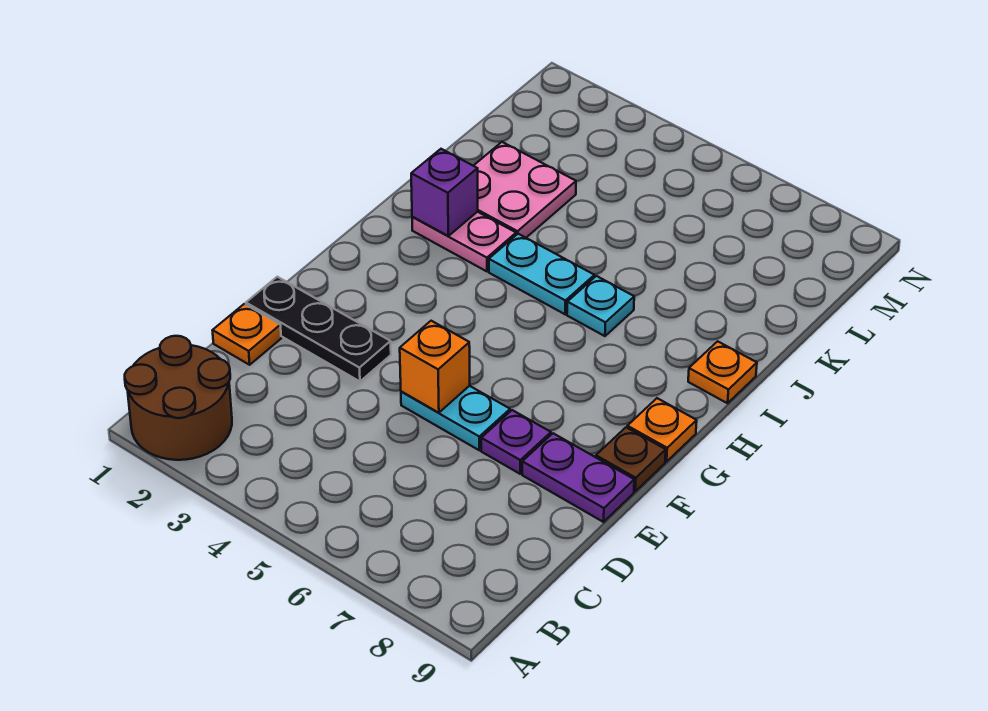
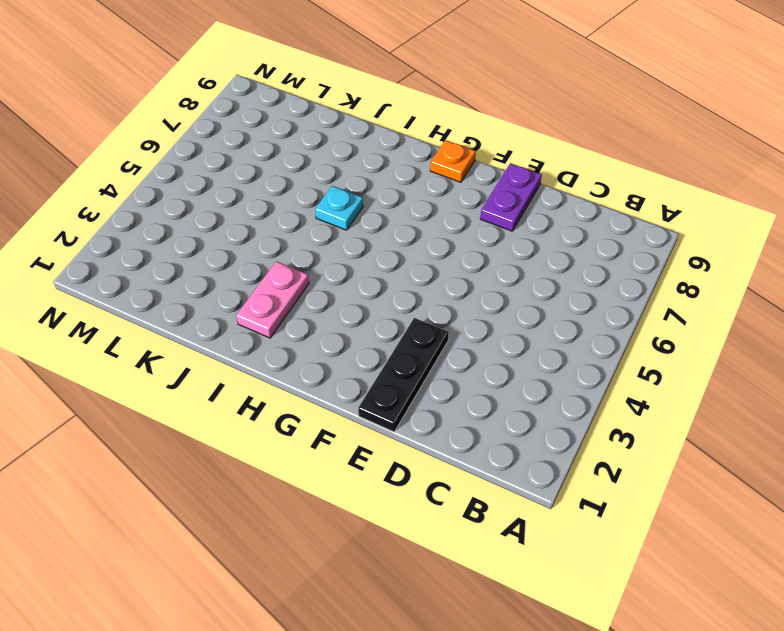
none -> brown round brick A1:B2 level 1
none -> orange plate D1 level 1
none -> cyan plate E5:E6 level 1

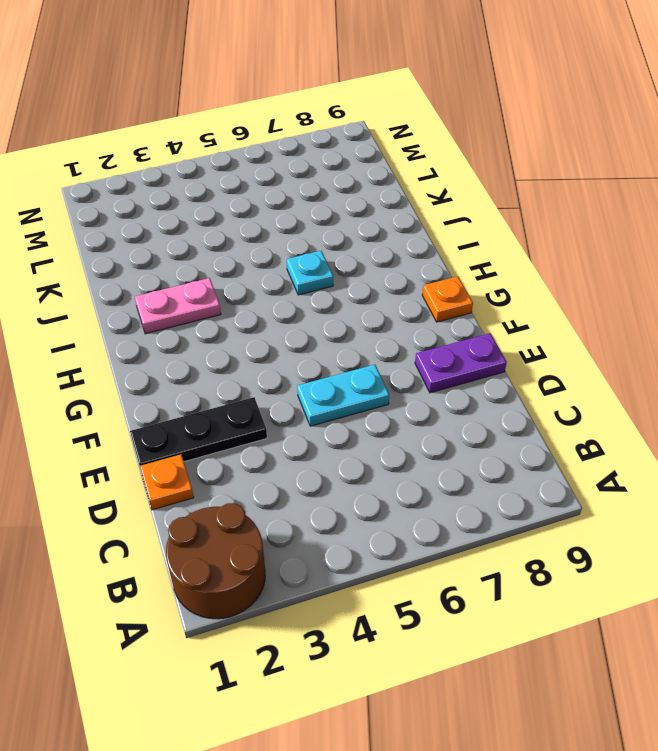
none -> purple plate E7 level 1
none -> brown plate F9 level 1
none -> cyan plate I4:I5 level 1

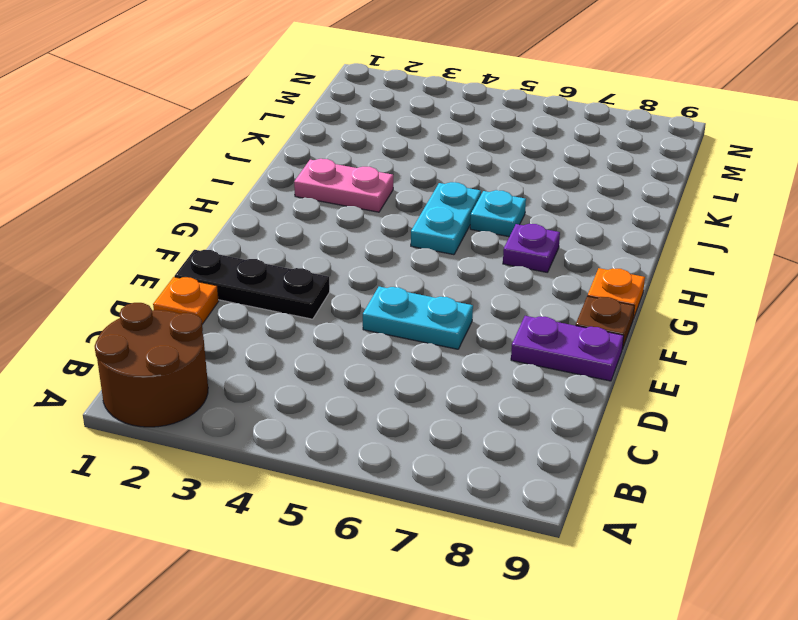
cyan plate H5:I5 level 1 -> cyan plate I4:I5 level 1
purple plate H7 level 1 -> purple plate E7 level 1
none -> orange plate I9 level 1
none -> pink plate J2:K3 level 1
none -> orange brick E5 level 2

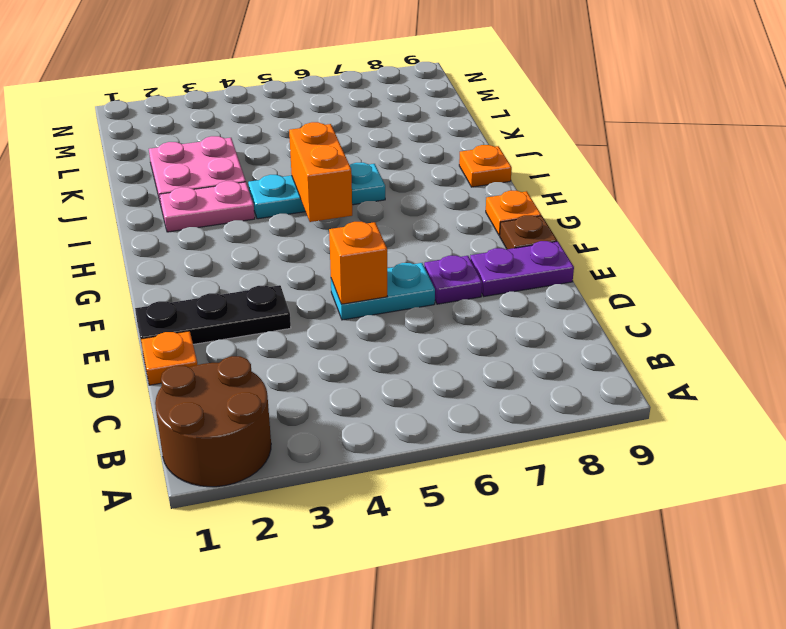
orange brick H5:I5 level 2 -> none
none -> purple brick I2 level 2

